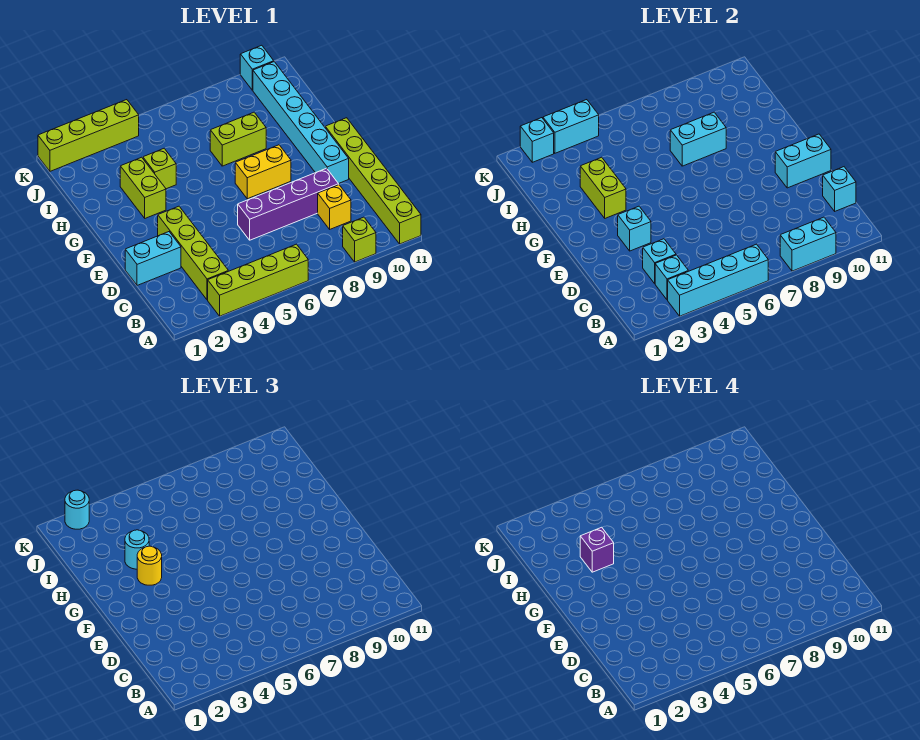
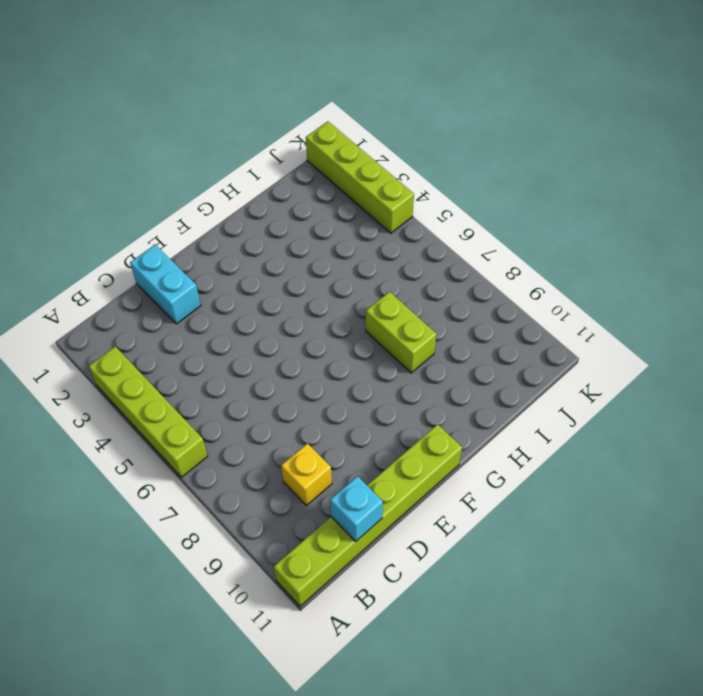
none -> lime brick A9 level 1
none -> lime brick B3:E3 level 1
none -> purple brick D6:D9 level 1

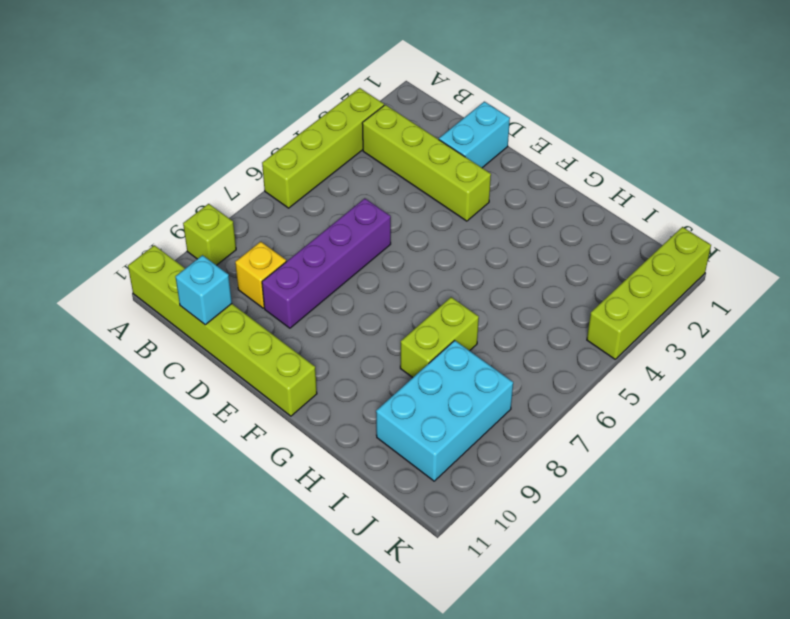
cyan brick I8:J10 level 1 -> cyan brick E10:J10 level 1
none -> yellow brick F7:F8 level 1
none -> lime brick G3:H3 level 1
none -> lime brick H4 level 1

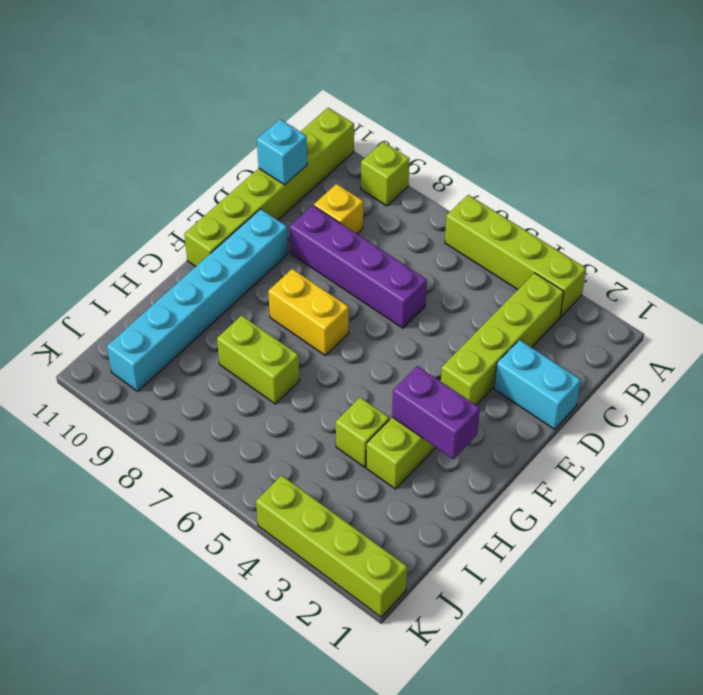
purple brick G2:G3 level 2 -> lime brick G3:H3 level 2
none -> cyan brick K10 level 1
none -> cyan brick A3:A6 level 2
none -> cyan brick A8:A9 level 2

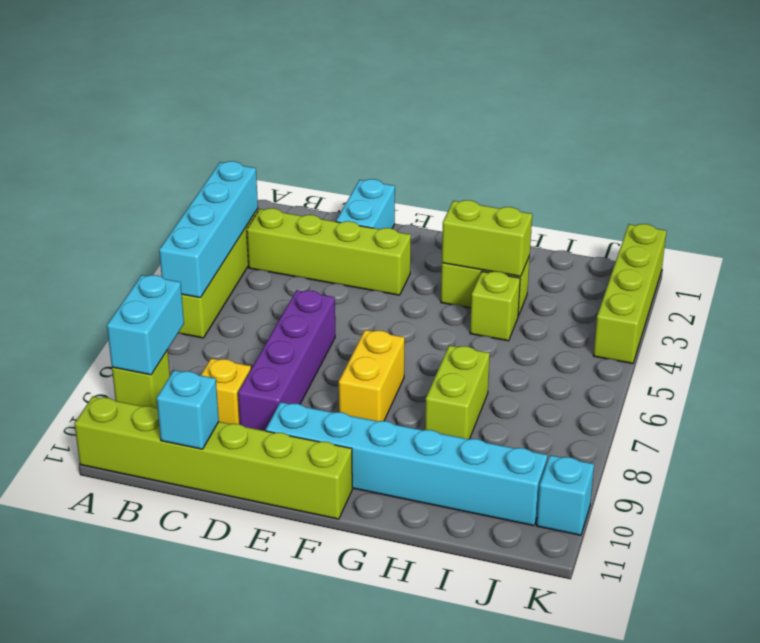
none -> cyan brick B3 level 2
none -> cyan brick C3 level 2
none -> cyan brick E3 level 2

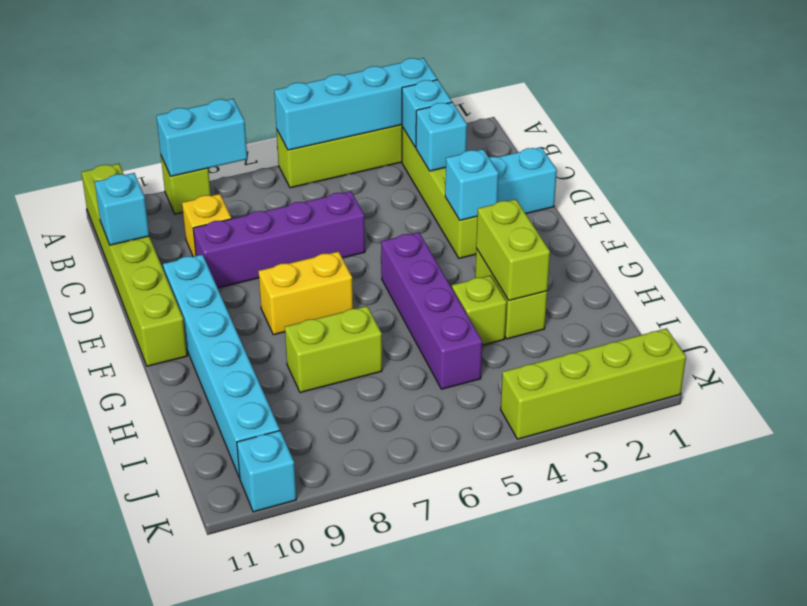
purple brick F5:I5 level 1 -> none
none -> cyan brick E10:E11 level 2
none -> cyan brick H7:H8 level 2
none -> cyan brick K2 level 2

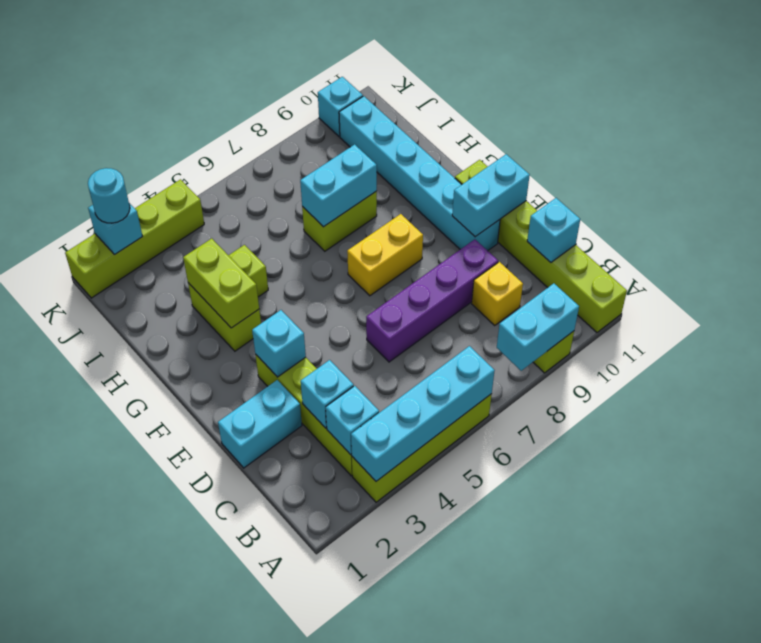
none -> cyan brick K3:K4 level 2
none -> yellow round brick G3 level 3
none -> cyan round brick H3 level 3

